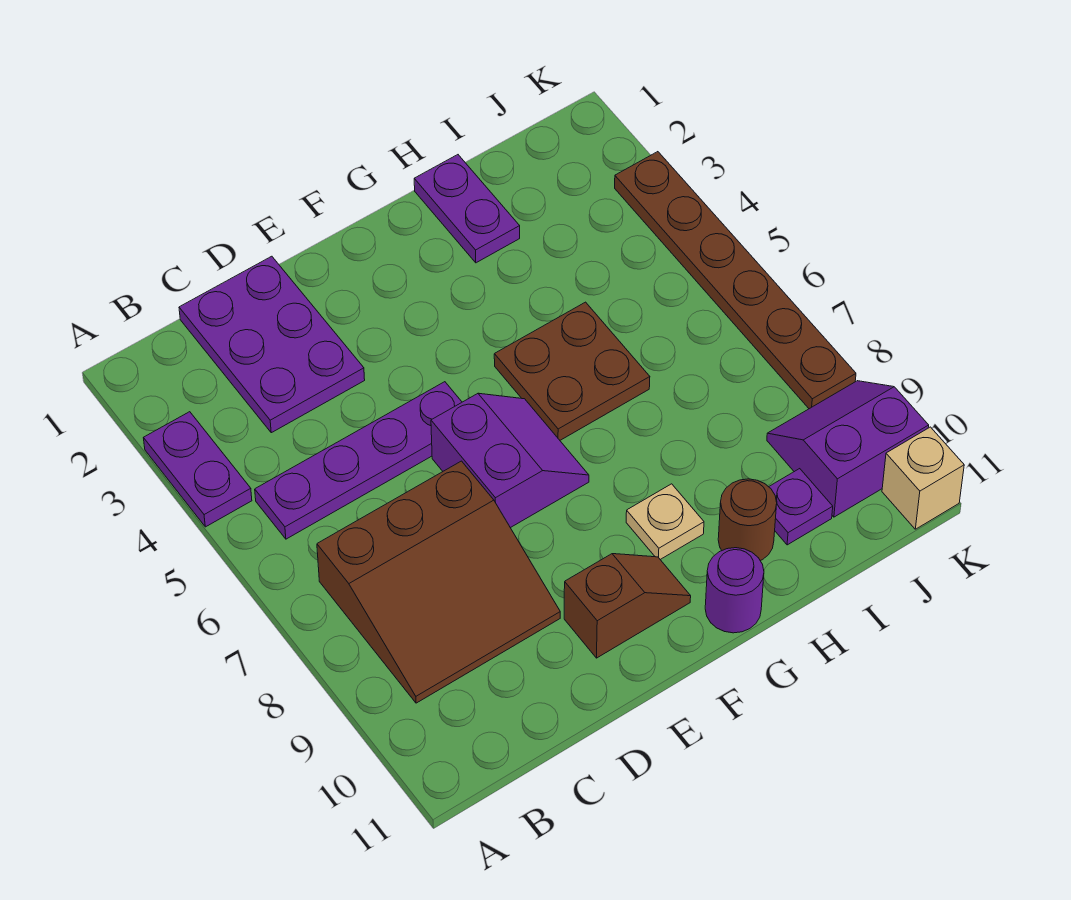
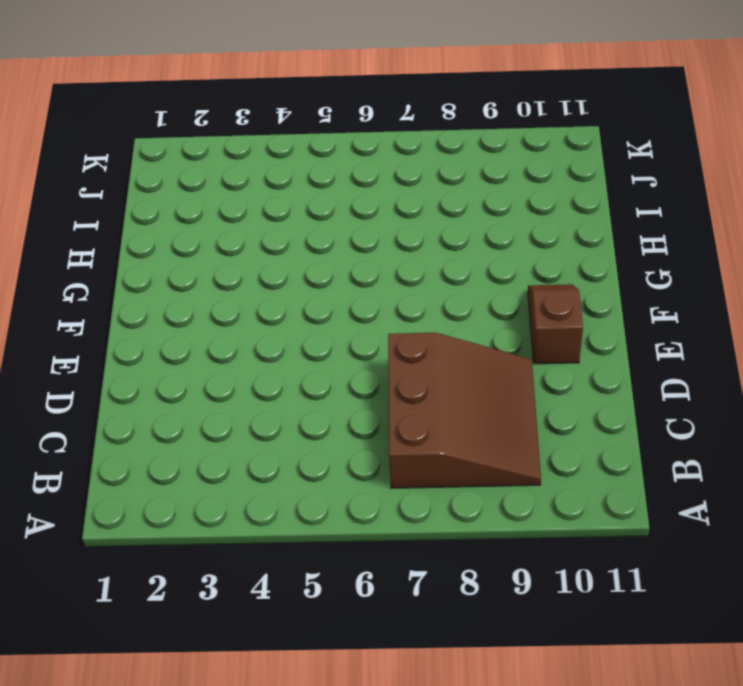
none -> purple plate A3:A4 level 1
none -> purple plate B5:E5 level 1
none -> purple plate C1:D3 level 1

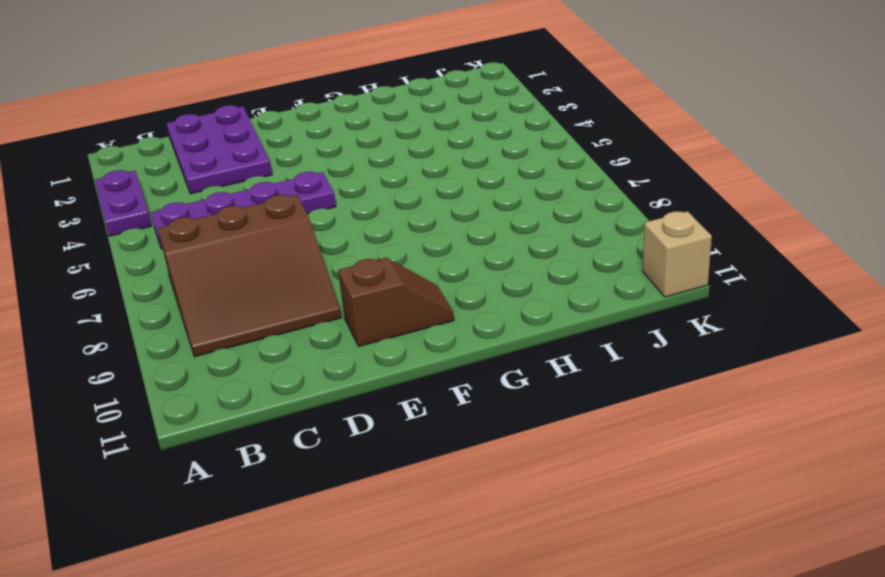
none -> purple slope E6:F7 level 1 top E
none -> brown plate G5:H6 level 1
none -> tan plate G9 level 1

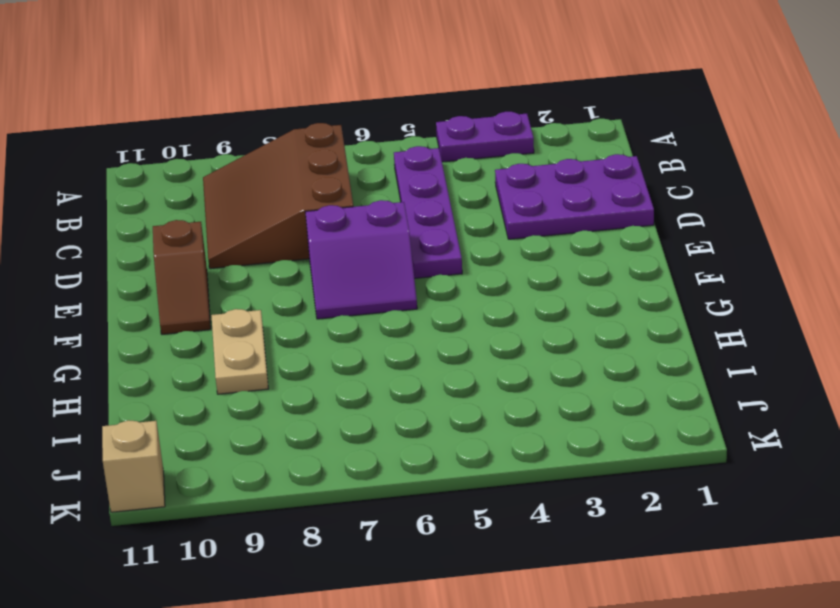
tan plate G9:H9 level 1 -> tan plate G9 level 1
none -> brown plate G5:H6 level 1
none -> purple round brick G11 level 1
none -> purple plate H1:H2 level 1

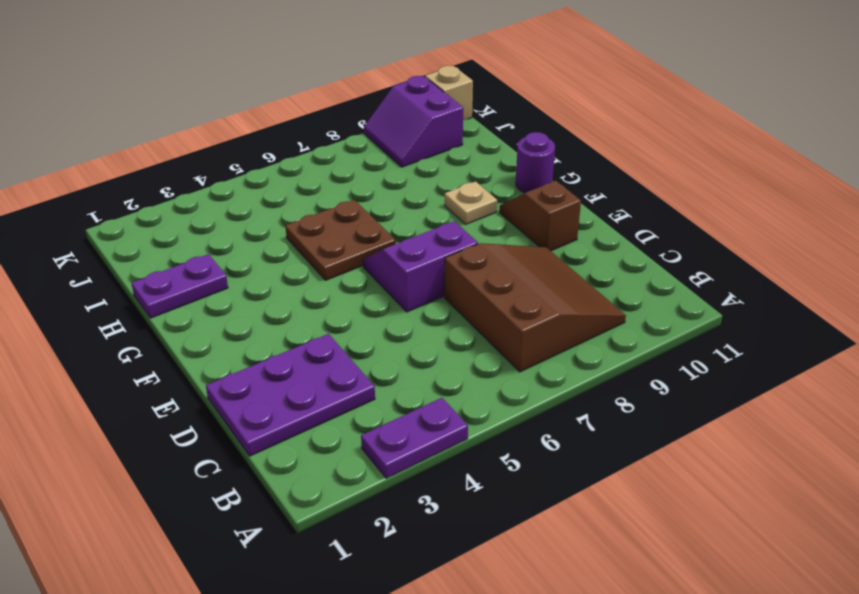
none -> purple plate B5:E5 level 1
none -> brown round brick H10 level 1
none -> purple plate I10 level 1

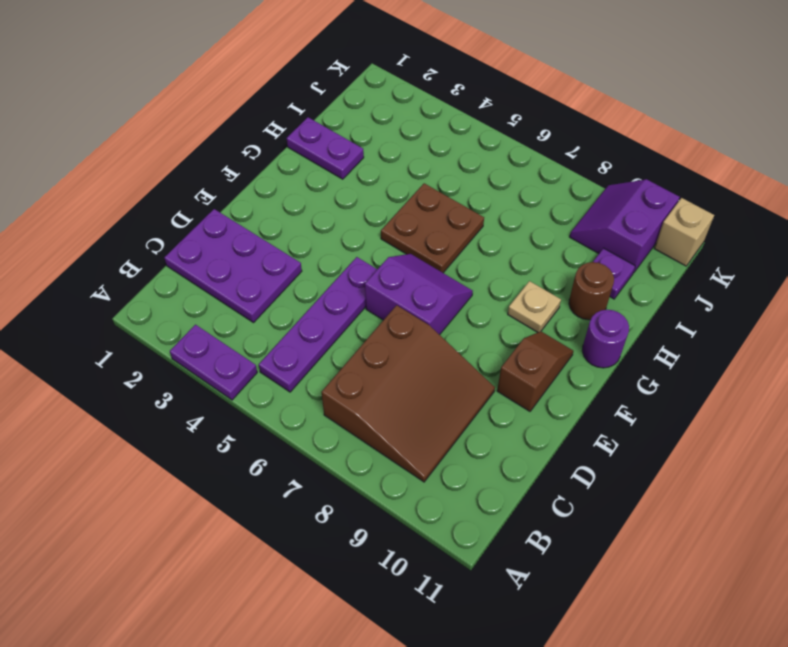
none -> brown plate K3:K8 level 1

